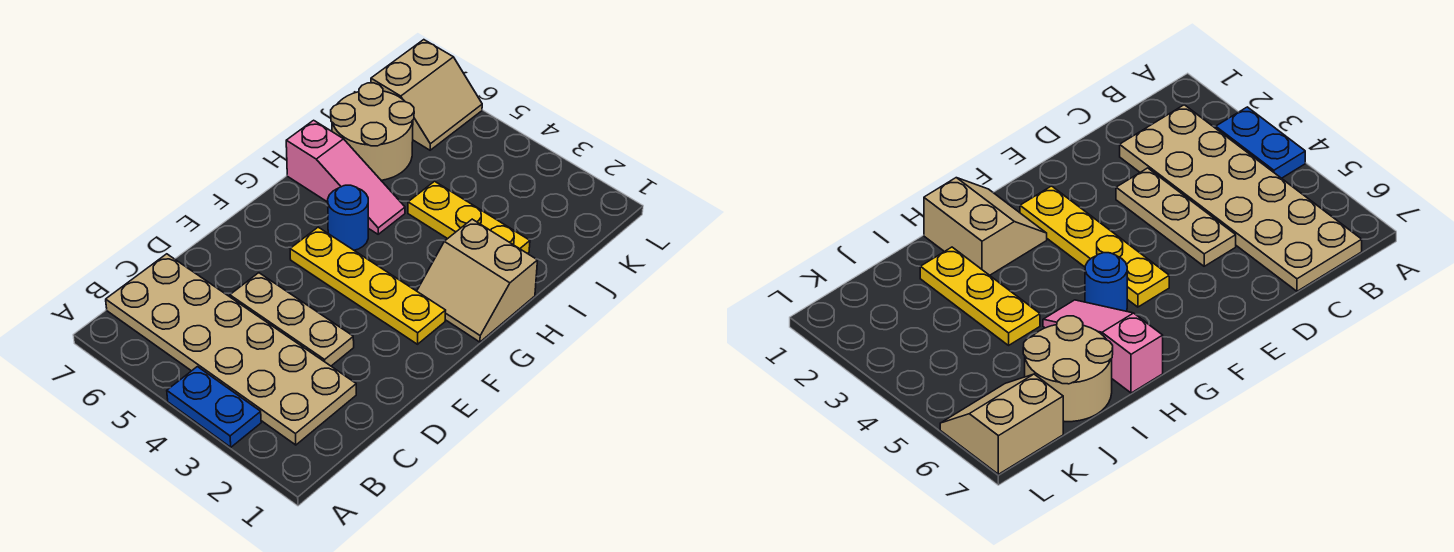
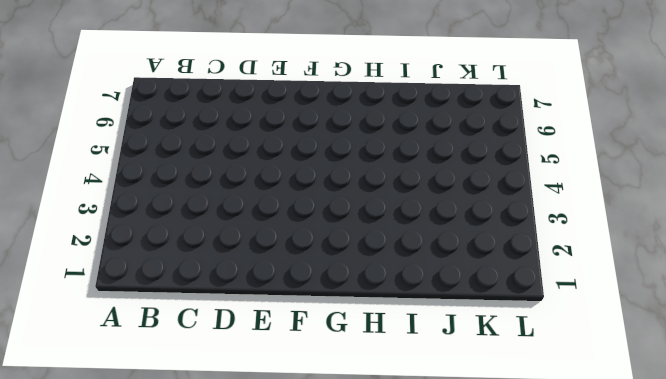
none -> blue plate A3:A4 level 1
none -> tan plate B2:C7 level 1

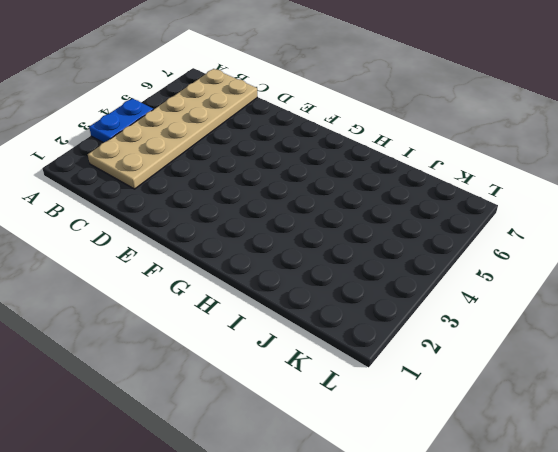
none -> tan plate D3:D5 level 1
none -> yellow plate F2:F5 level 1

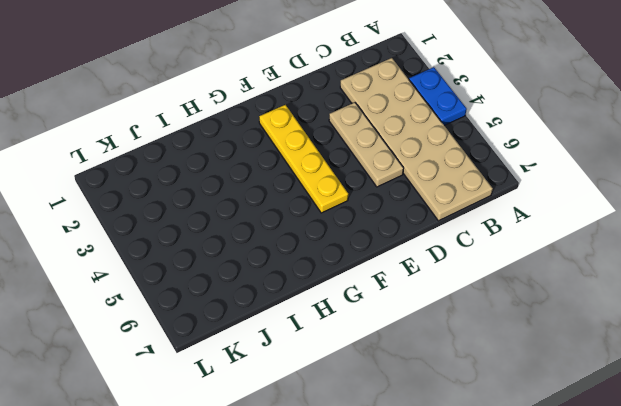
none -> tan slope G1:H2 level 1 top H
none -> blue round brick G5 level 1

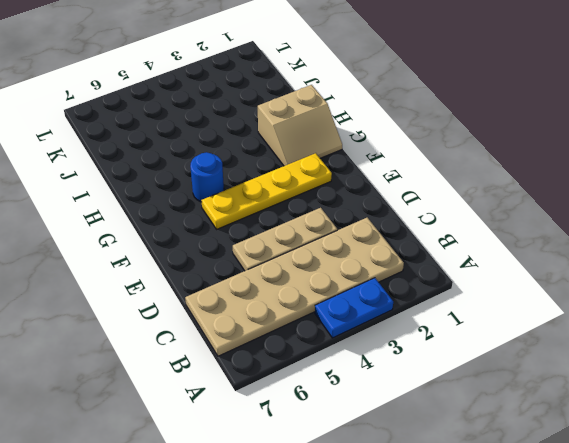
none -> pink slope H5:H7 level 1 top 7
none -> yellow plate I2:I4 level 1

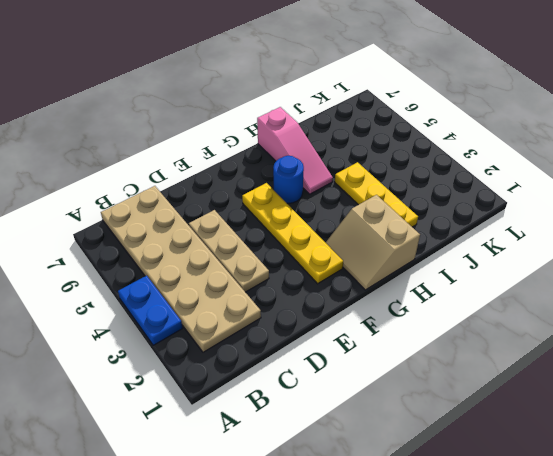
none -> tan round brick I6:J7 level 1
none -> tan slope K6:L7 level 1 top 7

